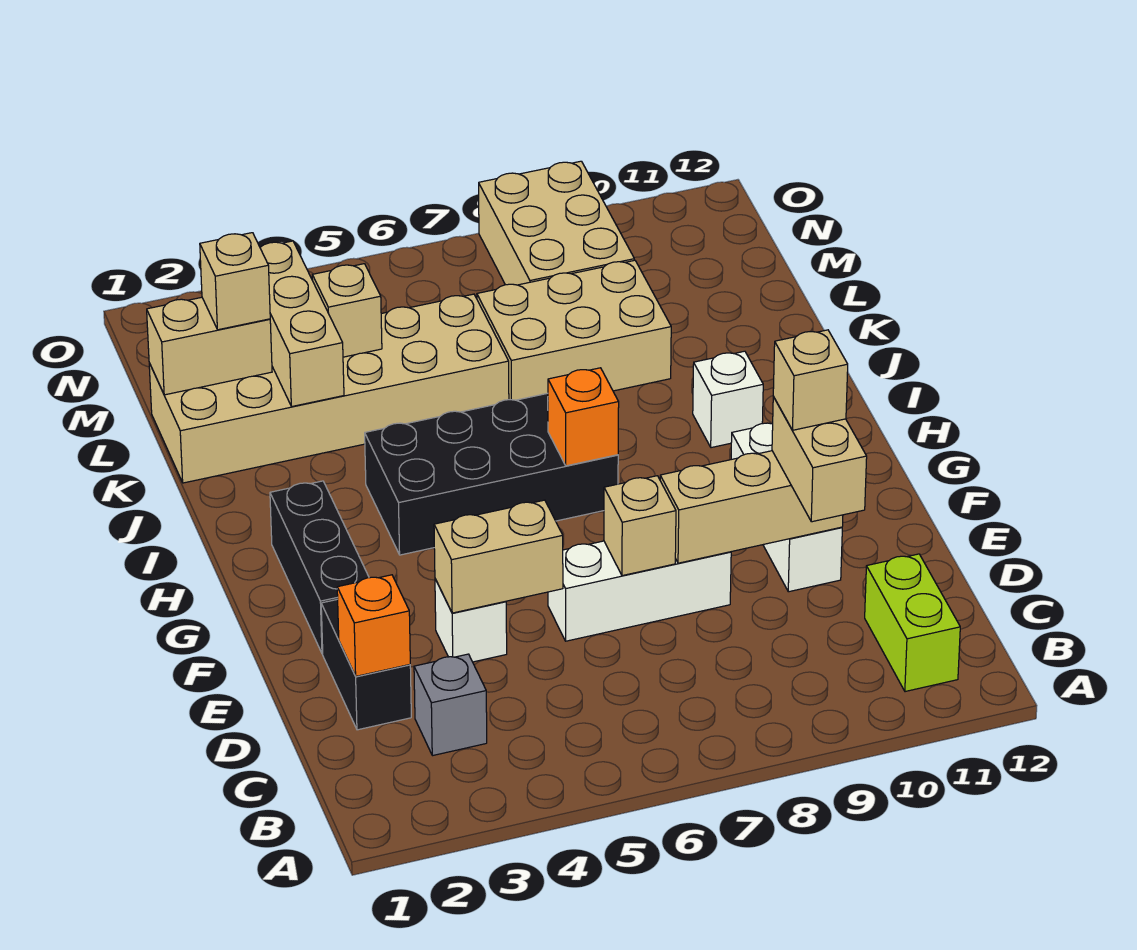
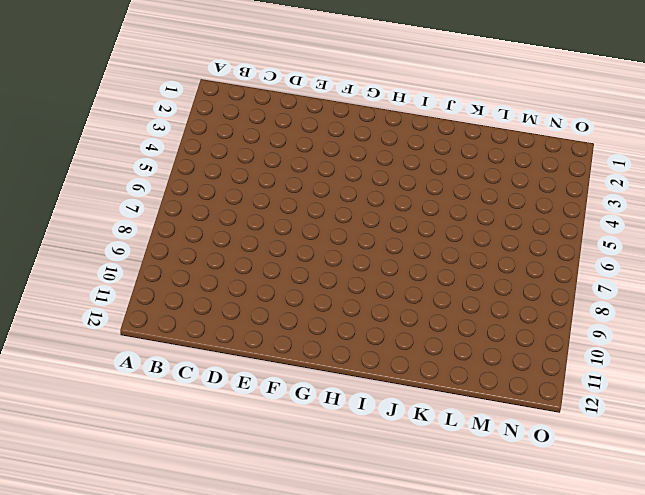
none -> lime brick B11:C11 level 1
none -> grey brick C3 level 1
none -> black brick D2:E2 level 1

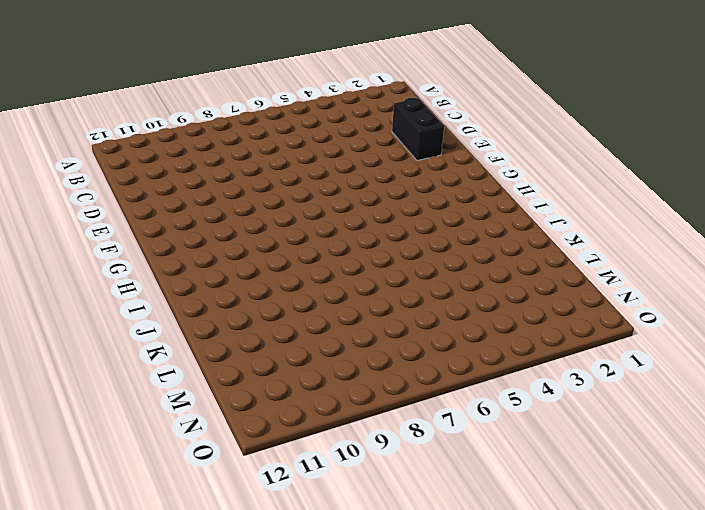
none -> lime brick B11:C11 level 1
none -> grey brick C3 level 1
none -> white brick E4 level 1

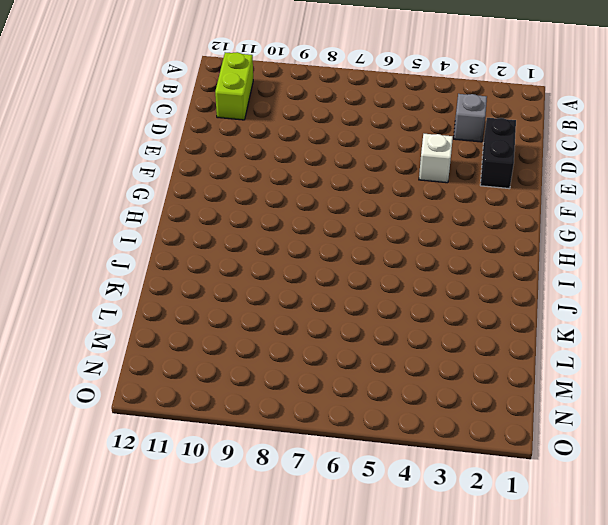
none -> white brick E6:E8 level 1
none -> white brick E10:G10 level 1
none -> black brick F2:H2 level 1

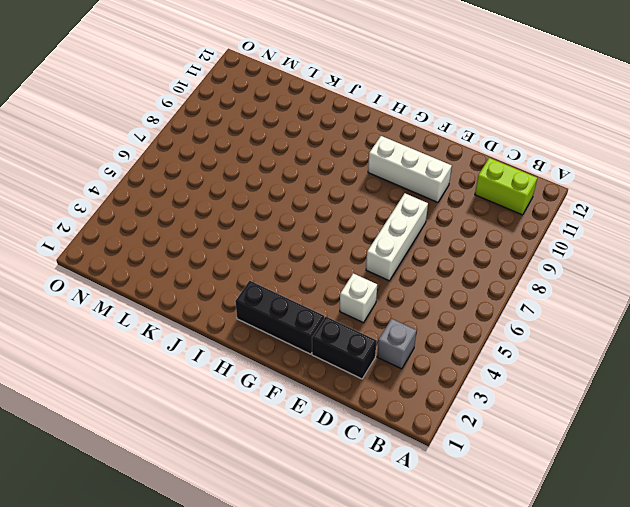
none -> black brick H4:I7 level 1
none -> white brick I10 level 1
none -> tan brick K1:L6 level 1

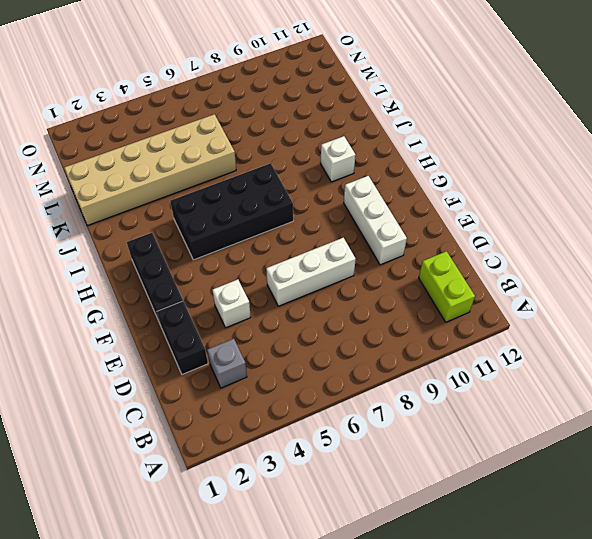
none -> tan brick K7:L9 level 1
none -> tan brick M8:O9 level 1
none -> orange brick D2 level 2

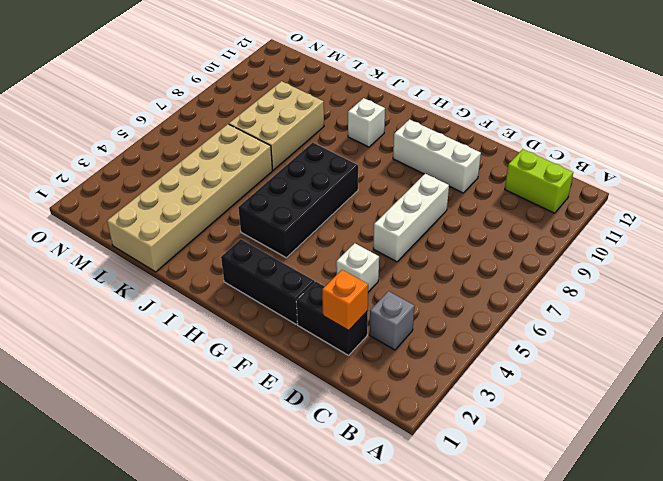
none -> tan brick M8:O9 level 1
none -> tan brick E4:E5 level 2
none -> tan brick E7 level 2

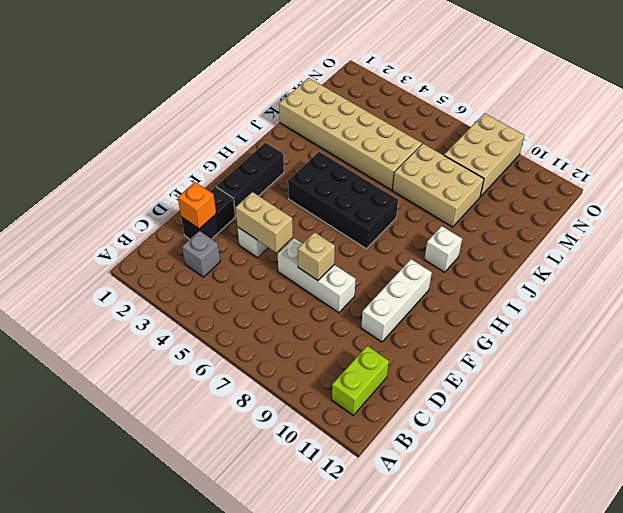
none -> tan brick E8:E10 level 2
none -> orange brick H7 level 2
none -> tan brick K3:M3 level 2

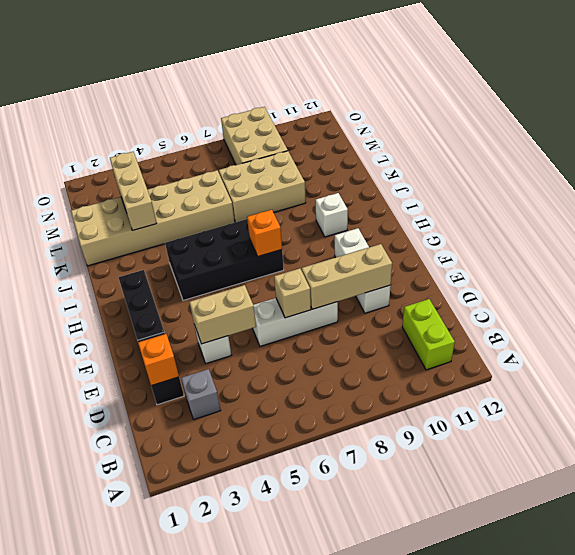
none -> tan brick L1:L2 level 2
none -> tan brick L4 level 2
none -> tan brick D10:E10 level 3

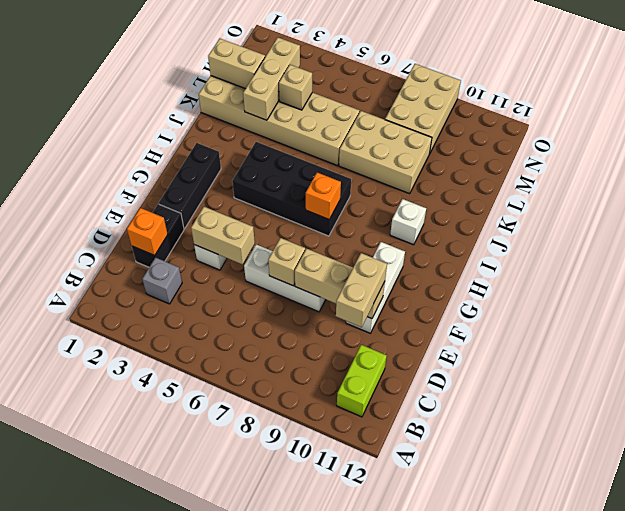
none -> tan brick L2 level 3
none -> tan brick E10 level 4

